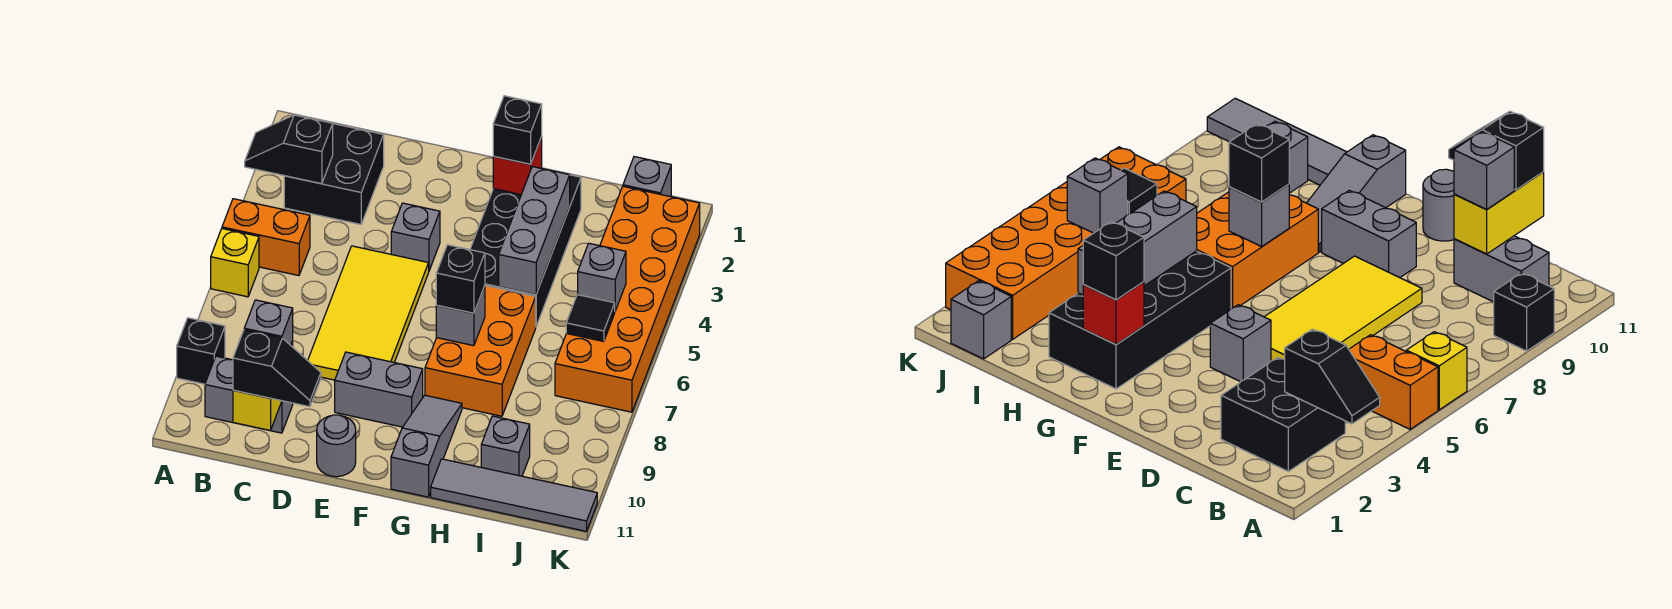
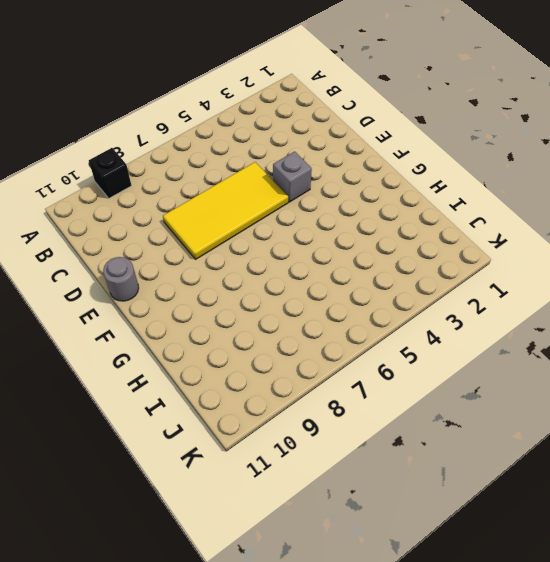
none -> orange brick A5:B5 level 1
none -> yellow brick A6 level 1
none -> black brick B2:C3 level 1

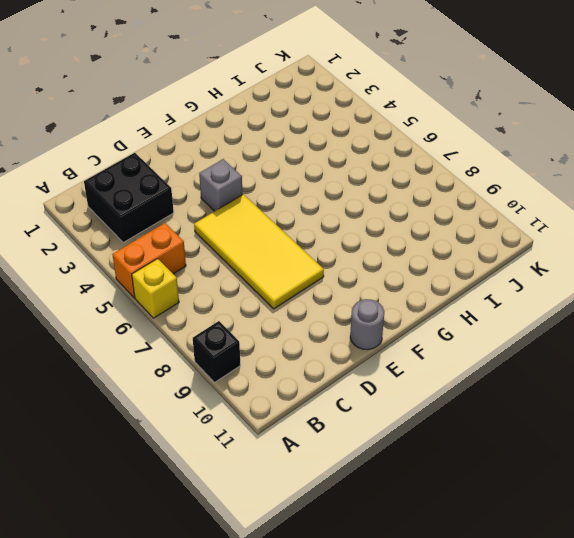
none -> grey brick B10:C10 level 1
none -> grey brick E9:F9 level 1
none -> black brick G2:H5 level 1

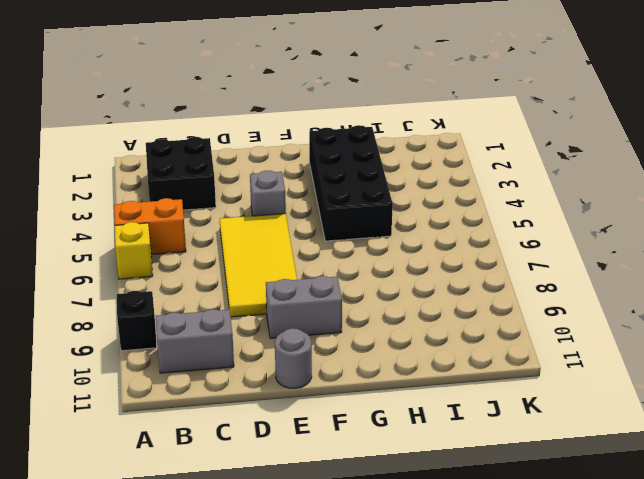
none -> orange brick G6:H8 level 1
none -> grey slope G9:G11 level 1 top 11
none -> grey tile H11:K11 level 1

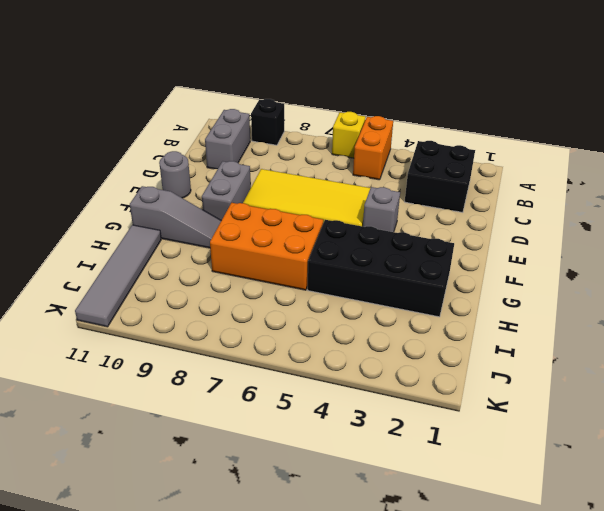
none -> grey brick I10 level 1
none -> grey brick J1 level 1
none -> orange brick J2:K7 level 1

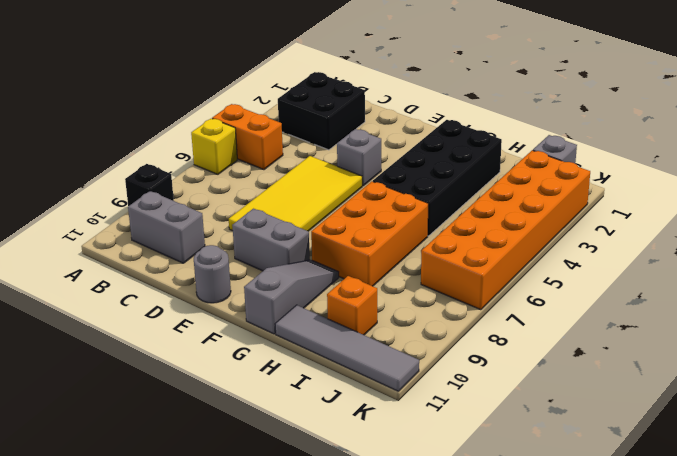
orange brick I10 level 1 -> grey brick I10 level 1
none -> black slope A3:B3 level 2 top B
none -> yellow brick C10:C11 level 2
none -> red brick G2 level 2

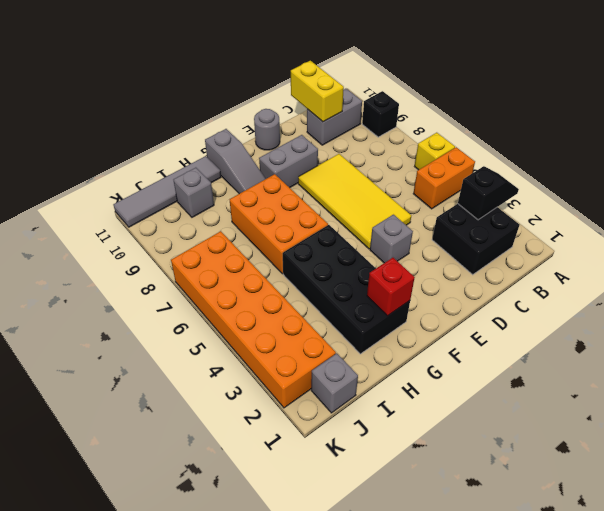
none -> grey brick G7 level 2
none -> grey brick H3:H5 level 2
none -> grey brick J5 level 2

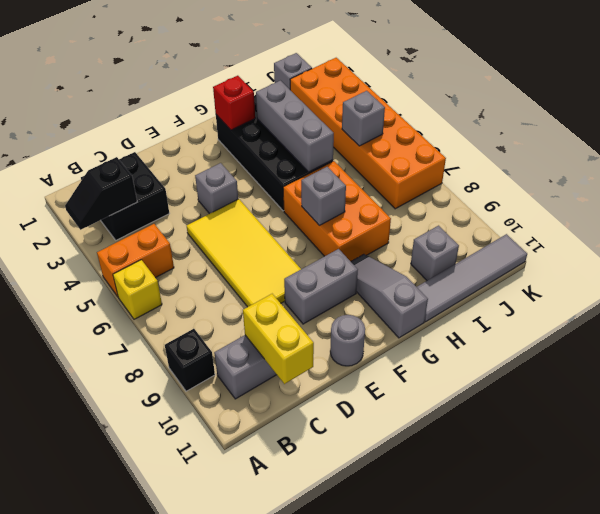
none -> black tile J6 level 2
none -> grey brick C10 level 3
none -> black slope C11:D11 level 3 top C

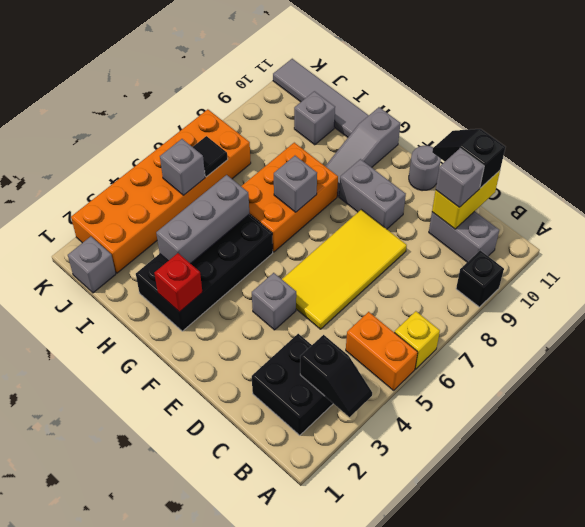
none -> black brick G2 level 3
none -> black brick G7 level 3

